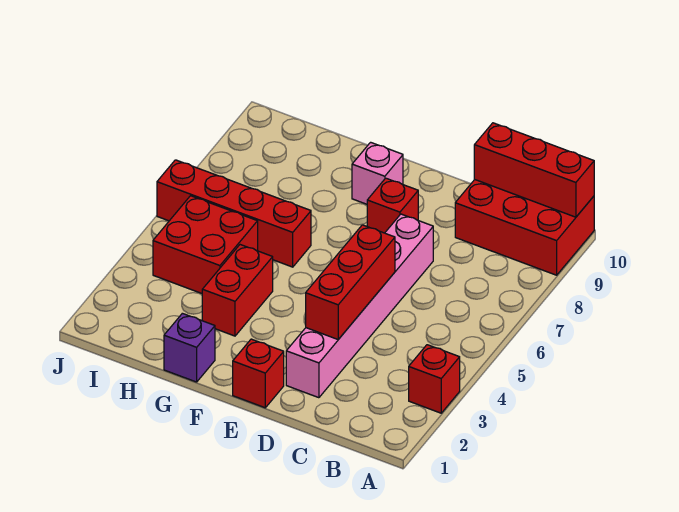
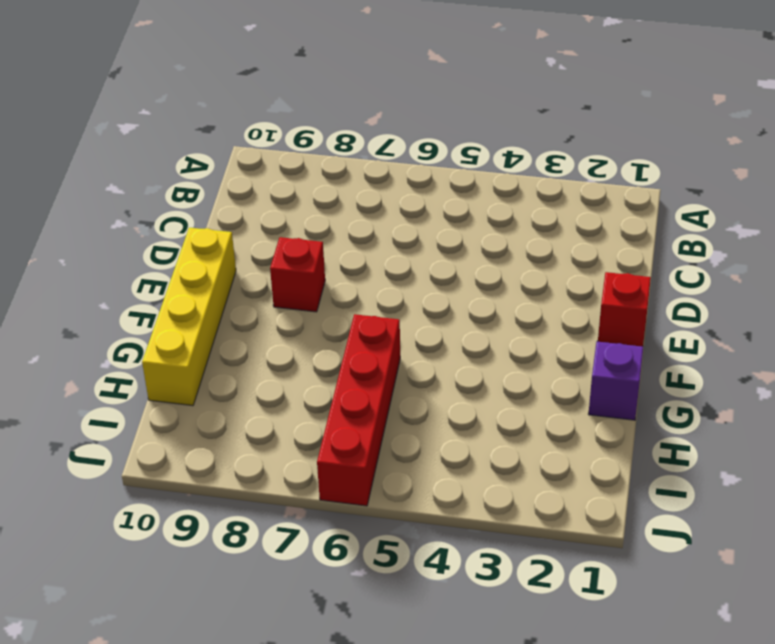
yellow brick E10:H10 level 1 -> none
none -> red brick A3 level 1
none -> red brick A9:C10 level 1
none -> pink brick D2:D7 level 1

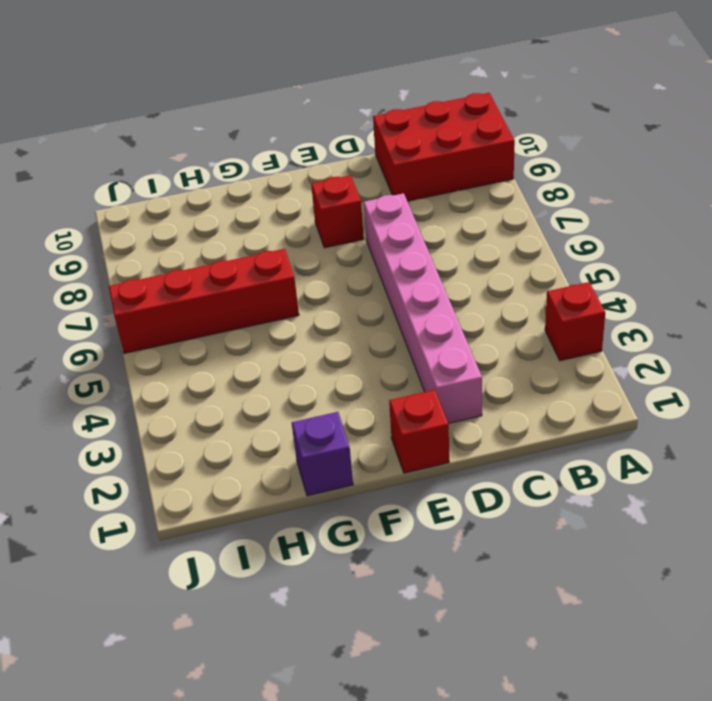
none -> pink brick F9 level 1
none -> red brick G3:G4 level 1
none -> red brick H4:I5 level 1

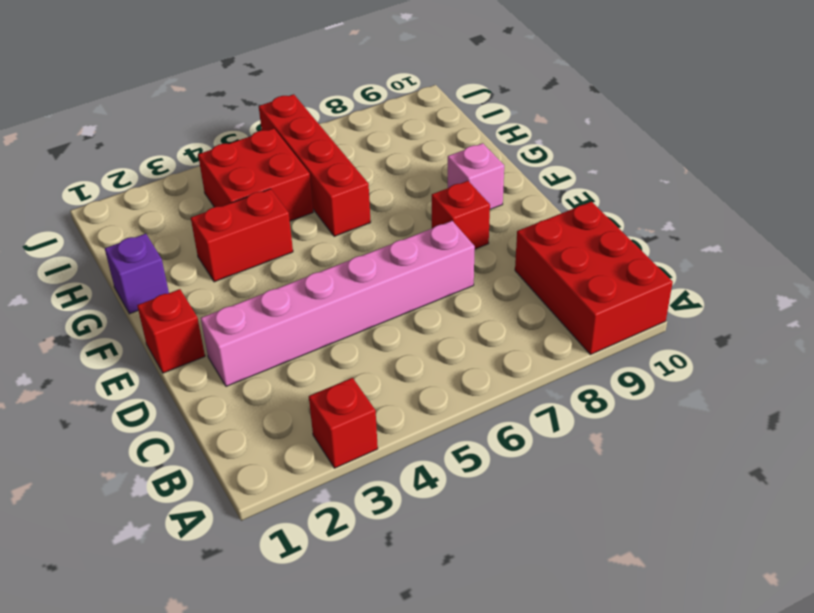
none -> red brick A10:C10 level 2
none -> red brick D3:D5 level 2

